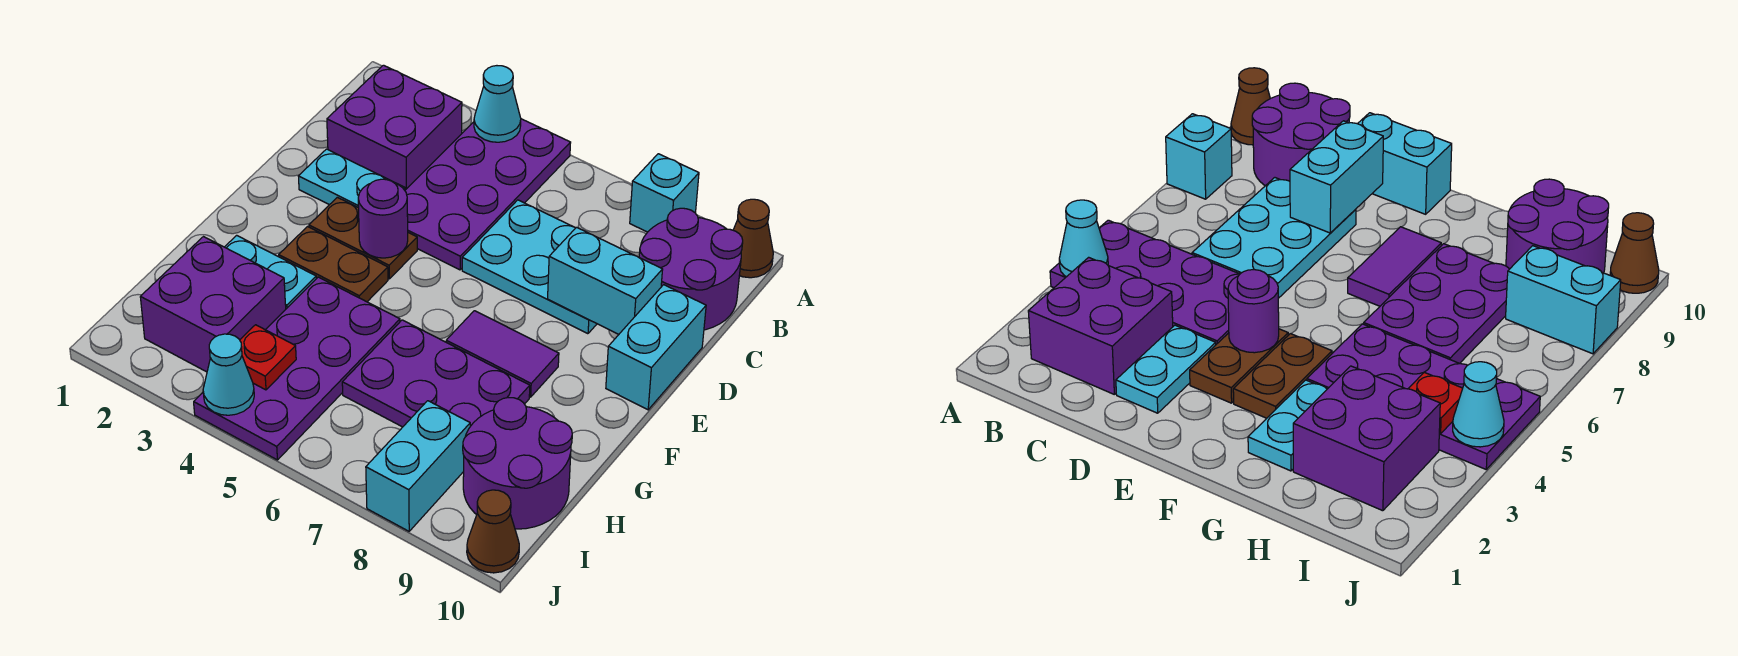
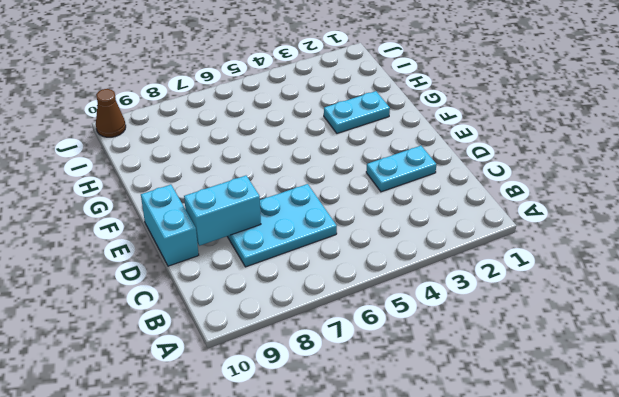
none -> purple plate A4:D5 level 1
none -> cyan brick A8 level 1
none -> brown cone A10 level 1

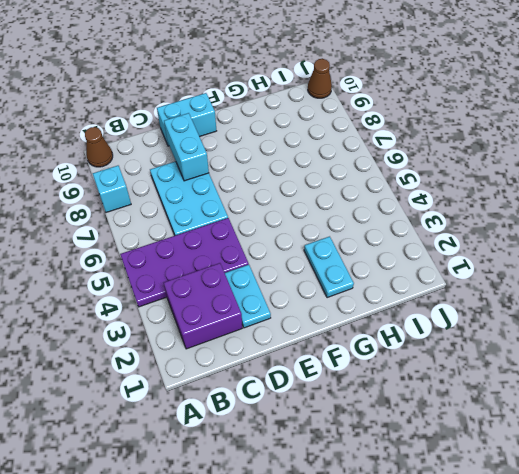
none -> purple round brick B9:C10 level 1
none -> brown plate E3:E4 level 1
none -> brown plate F3:F4 level 1

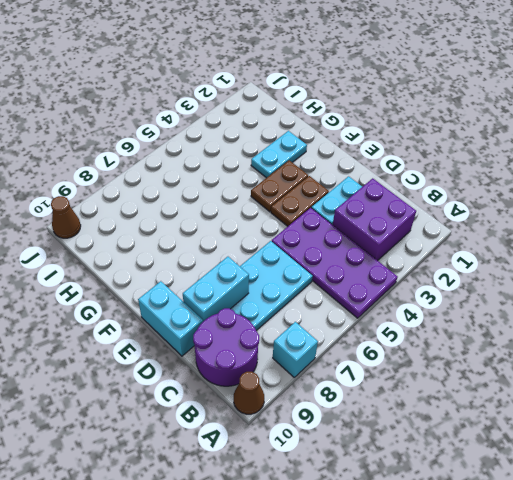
none -> purple tile F7:F8 level 1
none -> purple plate G4:J5 level 1
none -> purple plate G6:H8 level 1

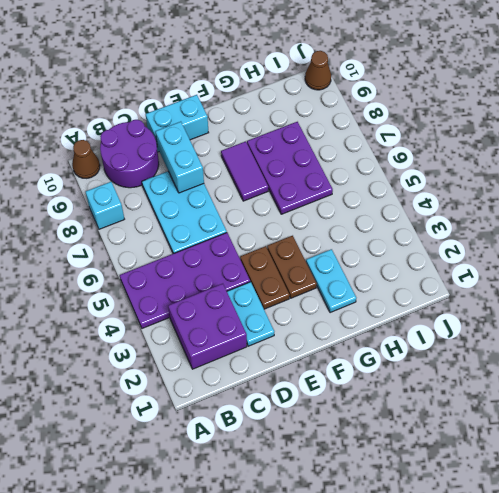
none -> purple plate G4:J5 level 1
none -> purple brick H2:I3 level 1
none -> purple round brick H9:I10 level 1

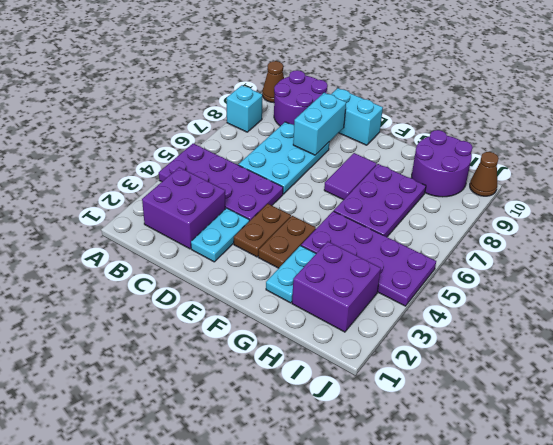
none -> cyan brick I8:J8 level 1
none -> cyan cone A4 level 2
none -> purple round brick E4 level 2

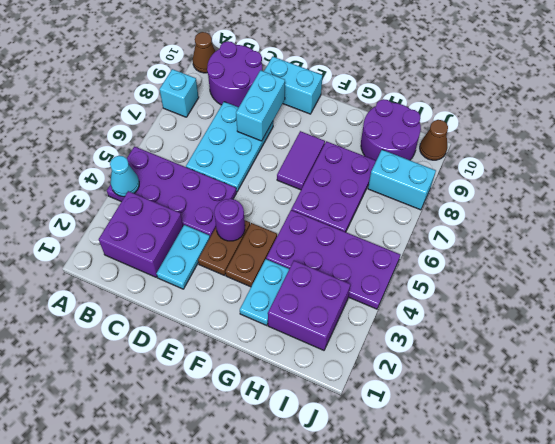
none -> red plate I4 level 2
none -> cyan cone J4 level 2

